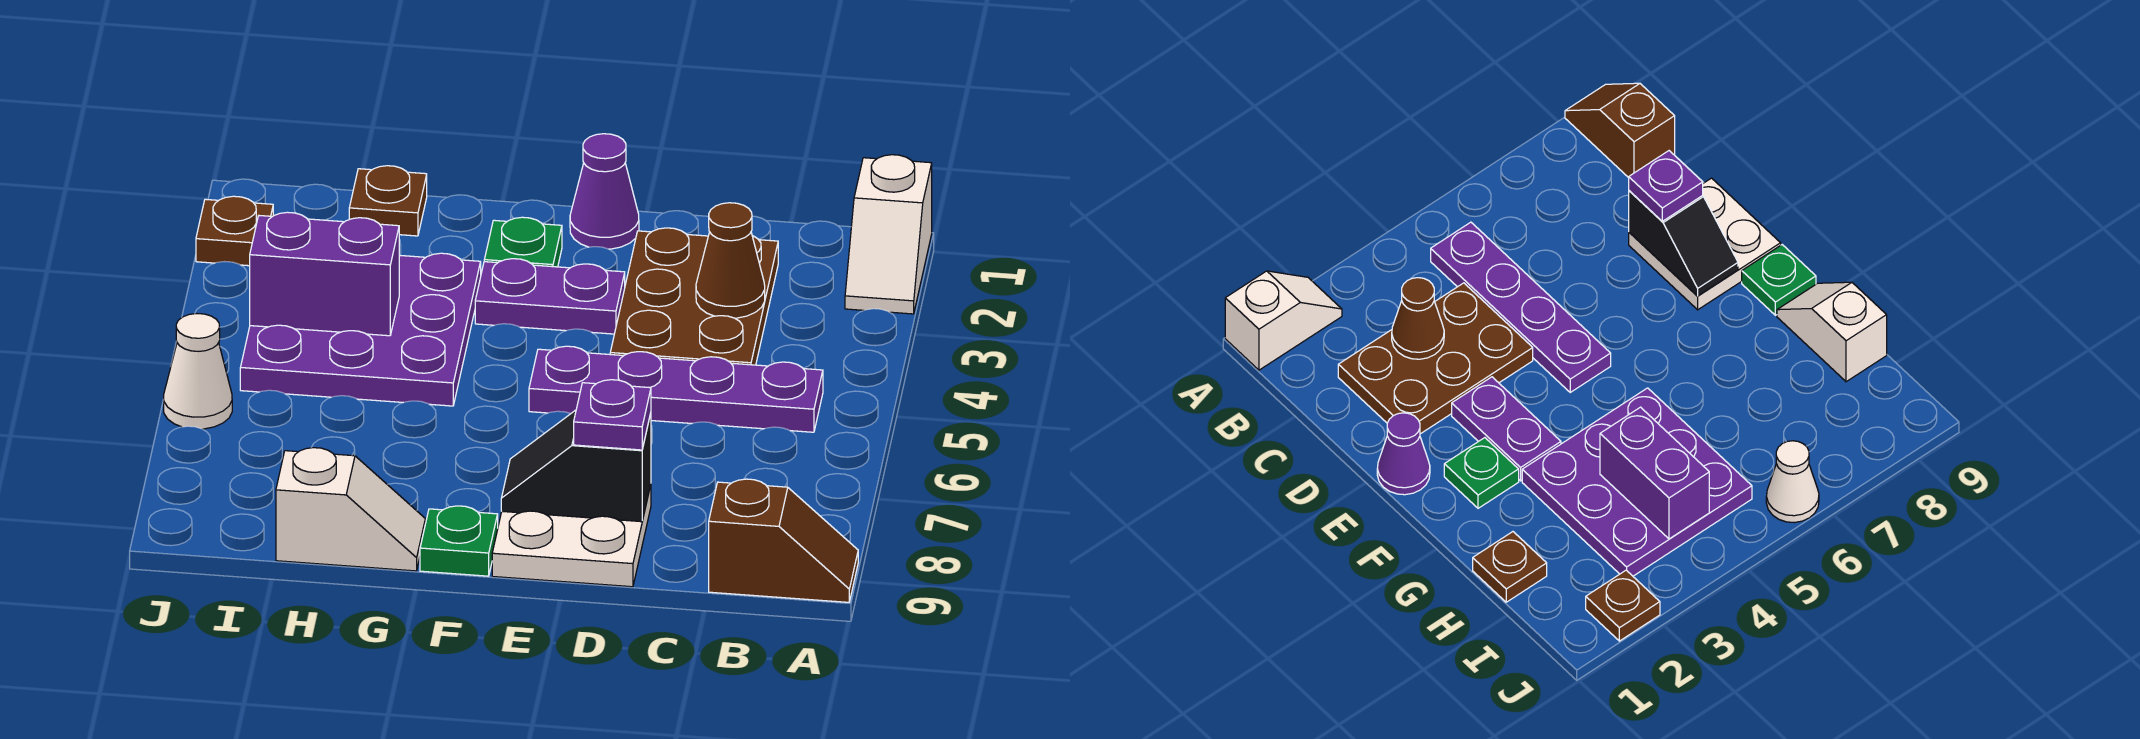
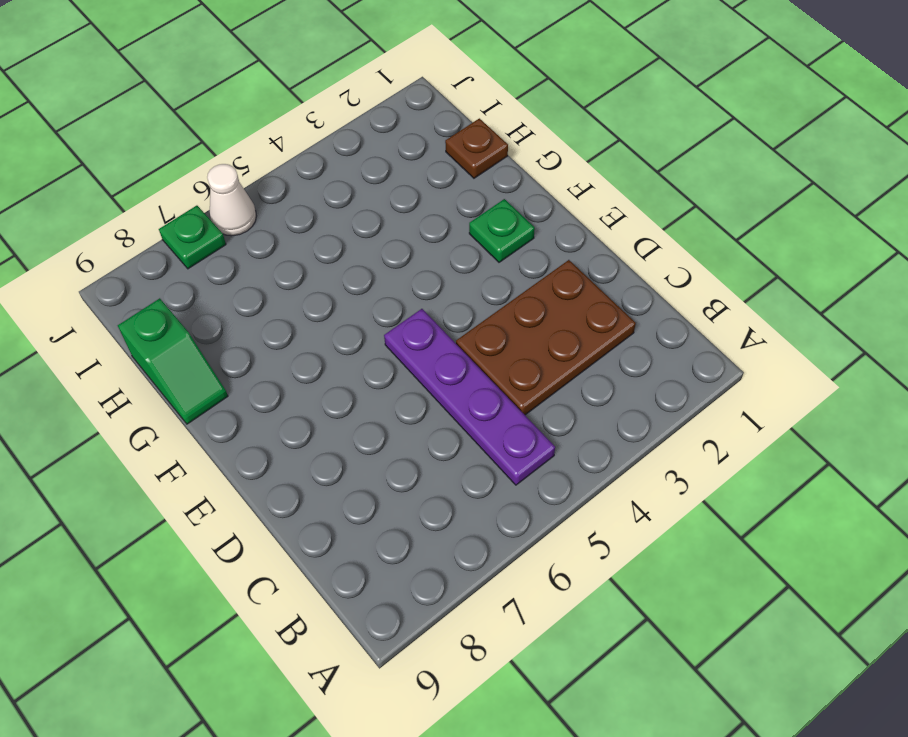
green slope G9:H9 level 1 top H -> white slope G9:H9 level 1 top H
green plate J7 level 1 -> green plate F9 level 1
none -> white slope A1:A2 level 1 top 1
none -> brown slope A9:B9 level 1 top B
none -> white plate D8:E9 level 1

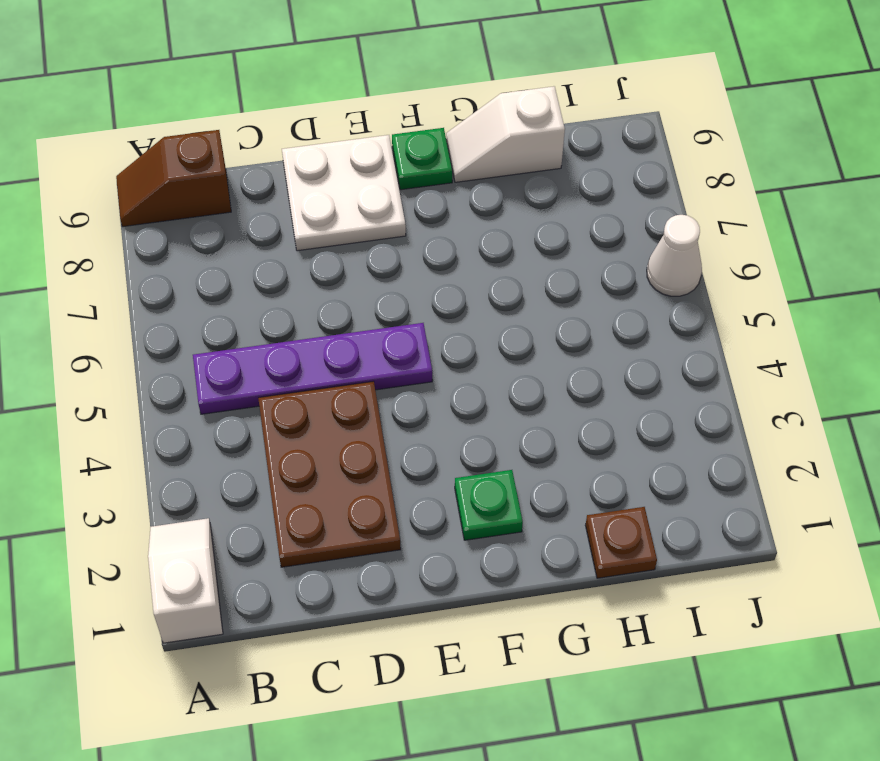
none -> purple cone E1 level 1
none -> purple plate E3:F3 level 1
none -> purple plate G3:I5 level 1

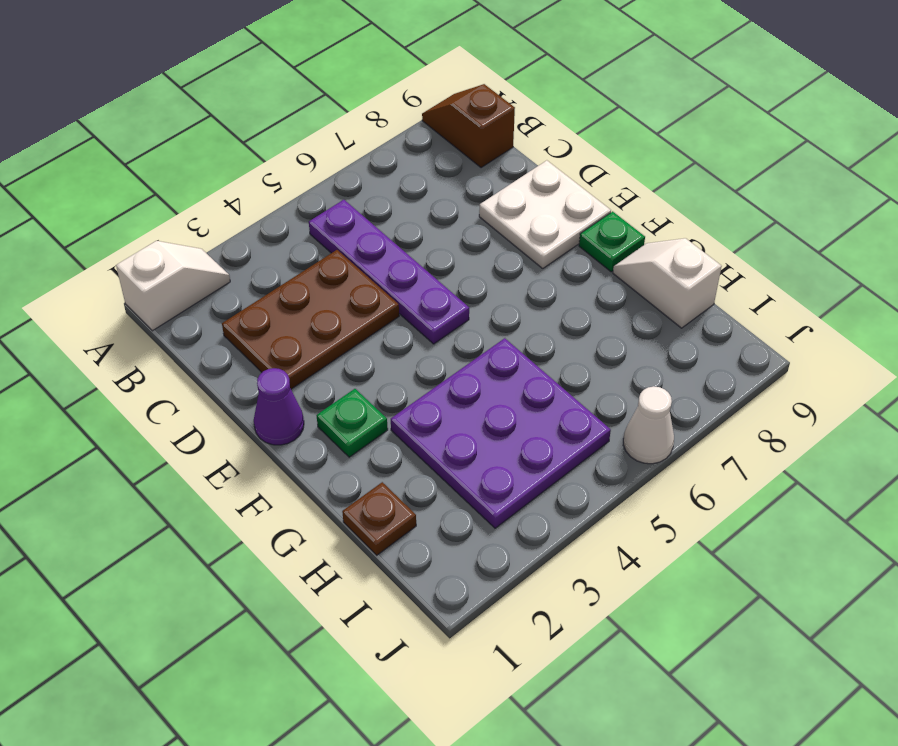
none -> purple plate E3:F3 level 1
none -> brown plate J2 level 1
none -> brown cone C3 level 2

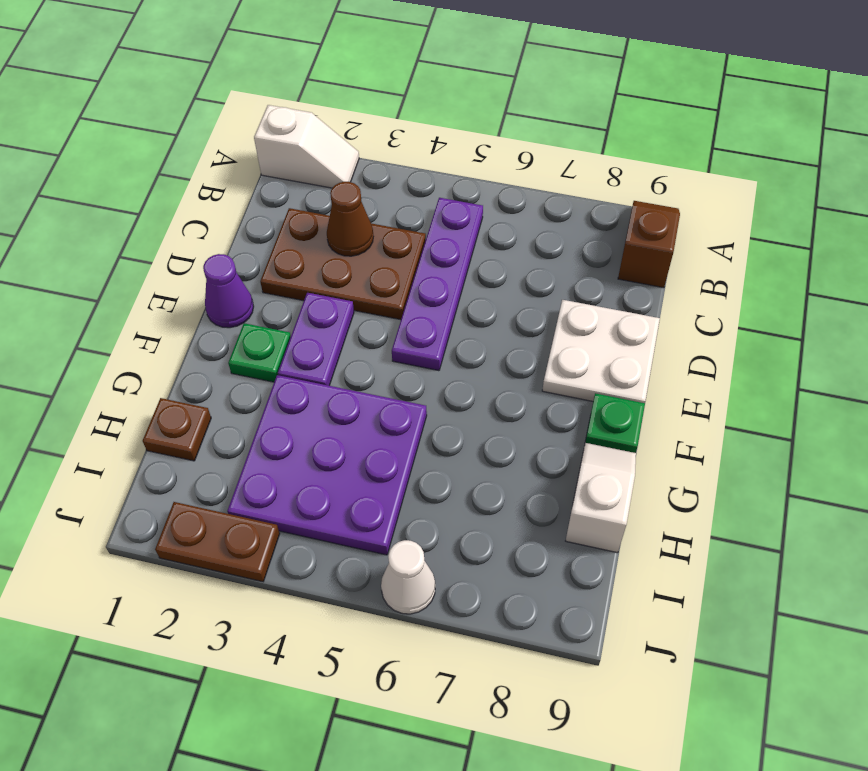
brown plate J2:J3 level 1 -> brown plate J2 level 1
none -> black slope D8:E8 level 2 top D
none -> purple brick H4:I4 level 2
none -> purple plate D8 level 3

